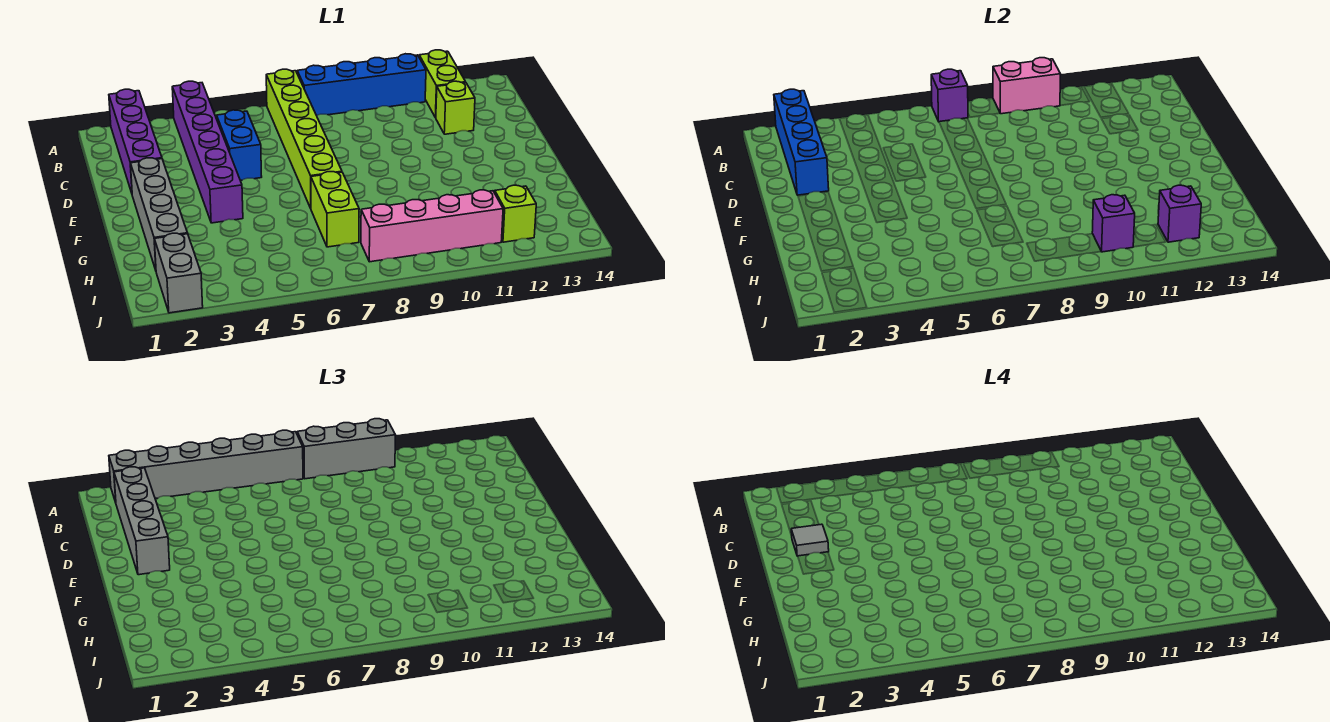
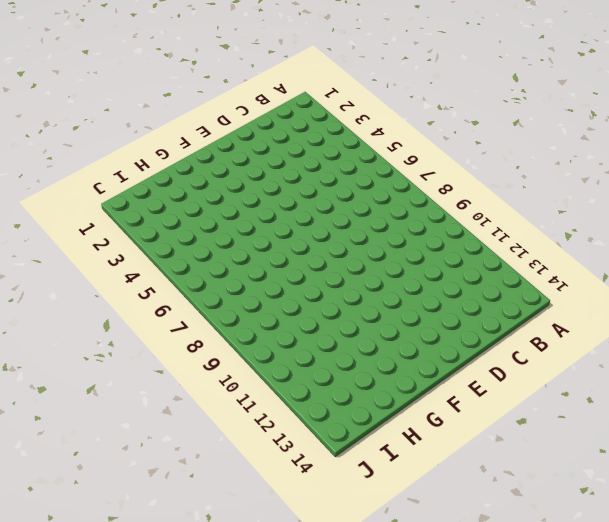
none -> purple brick A2:D2 level 1
none -> purple brick A4:F4 level 1
none -> lime brick A7:F7 level 1

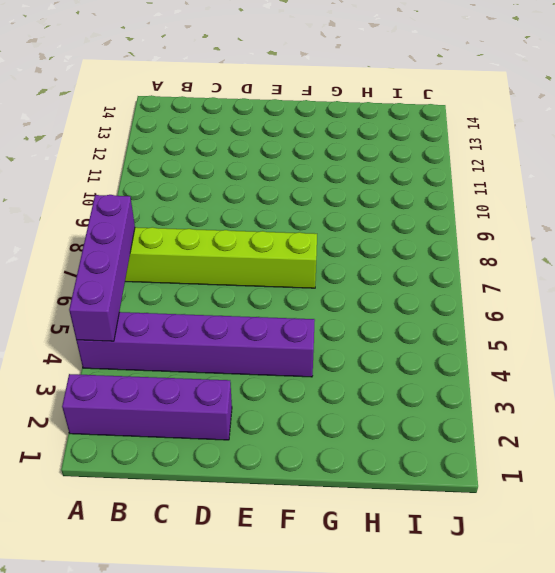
purple brick A4:A7 level 2 -> purple brick A7 level 2
none -> blue brick A8:A11 level 1
none -> lime brick A12:B12 level 1
none -> blue brick C5:D5 level 1

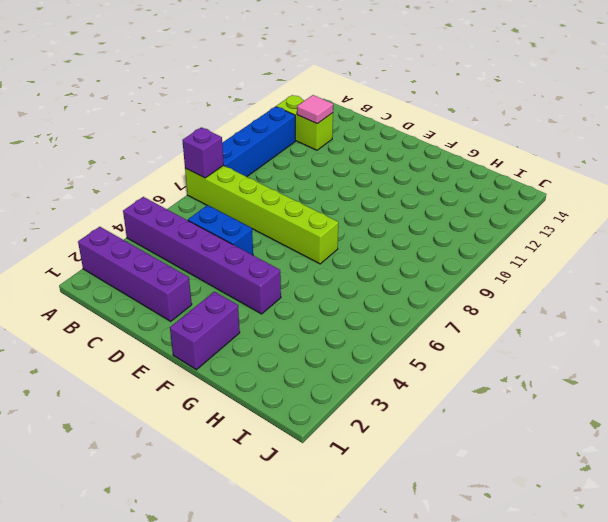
pink tile B12 level 2 -> none
purple brick F1:F2 level 1 -> grey brick E2:H2 level 1
none -> lime brick C12 level 1
none -> lime brick G7:H7 level 1
none -> grey brick I2:J2 level 1

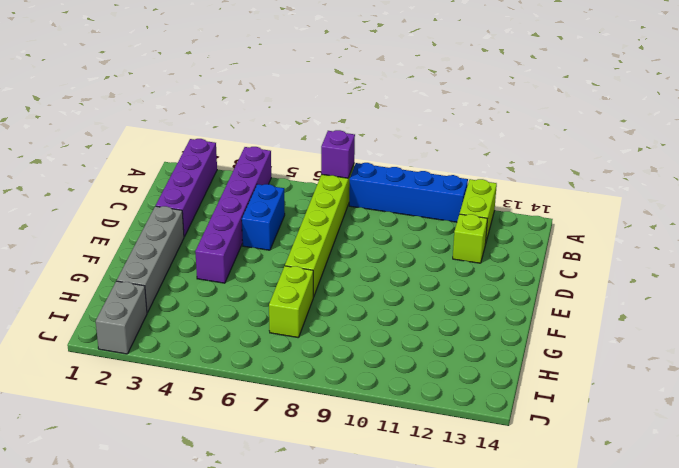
none -> pink brick I8:I11 level 1
none -> lime brick I12 level 1
none -> blue brick A2:D2 level 2

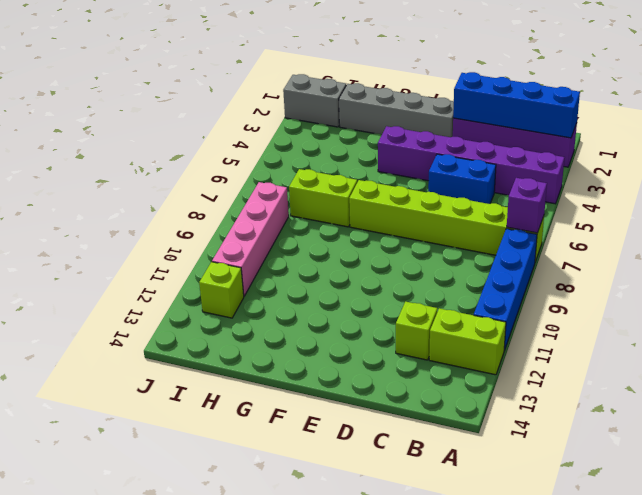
none -> pink brick A9:A10 level 2
none -> purple brick I10 level 2
none -> purple brick I12 level 2

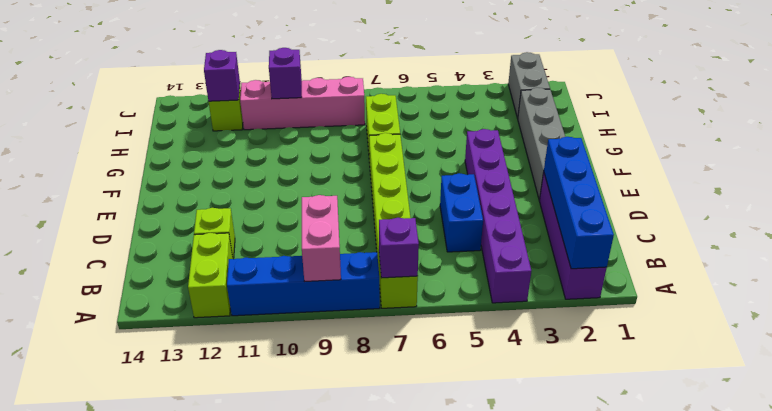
pink brick A9:B9 level 2 -> pink brick A9:A10 level 2
none -> grey brick A2:A7 level 3
none -> grey brick A8:A10 level 3
none -> grey brick B2:E2 level 3

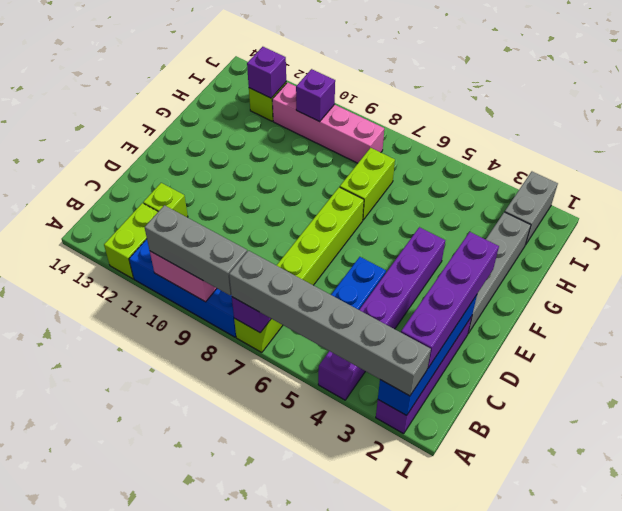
purple brick B2:E2 level 3 -> grey brick B2:E2 level 3
none -> grey tile D2 level 4

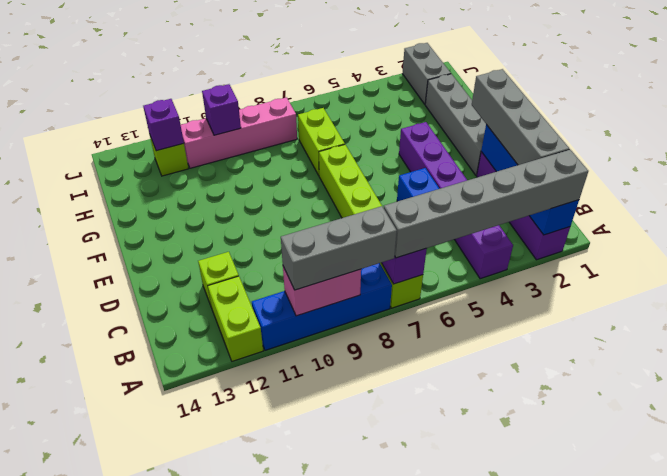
none -> grey tile D2 level 4

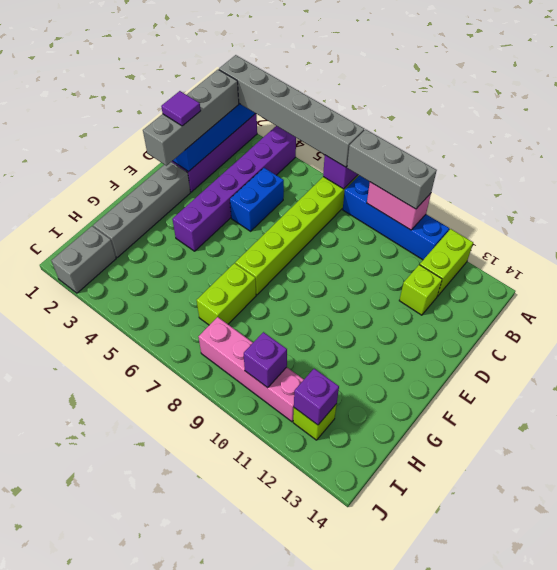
purple tile D2 level 4 -> grey tile D2 level 4

